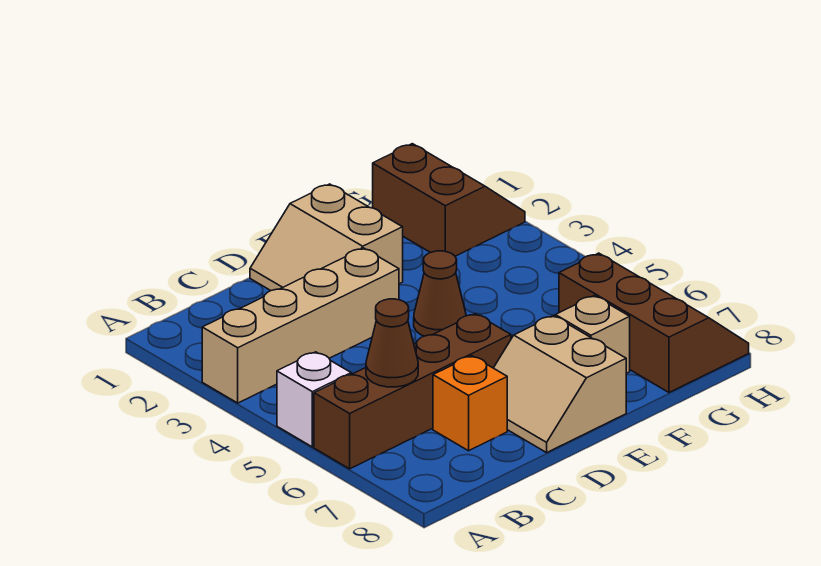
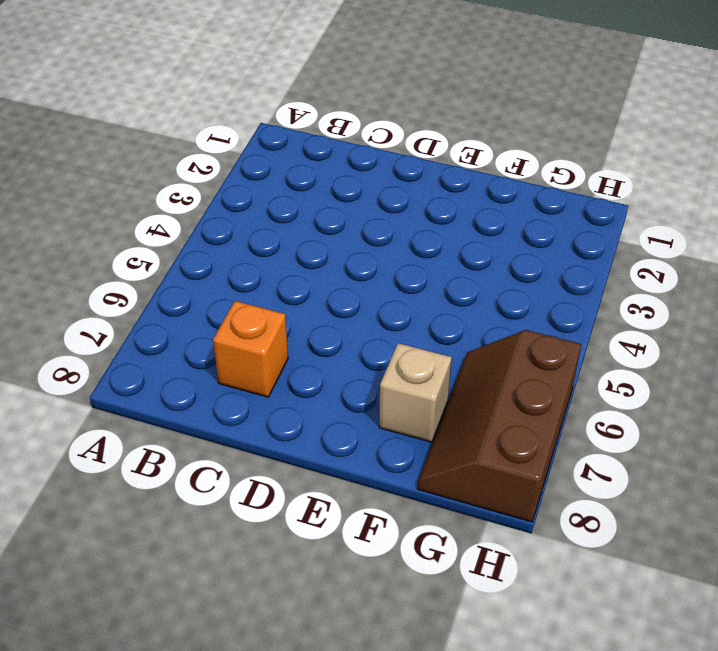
brown slope G6:H8 level 1 top H -> brown slope G6:H8 level 1 top G
none -> tan brick A3:D3 level 1
none -> white brick A5 level 1

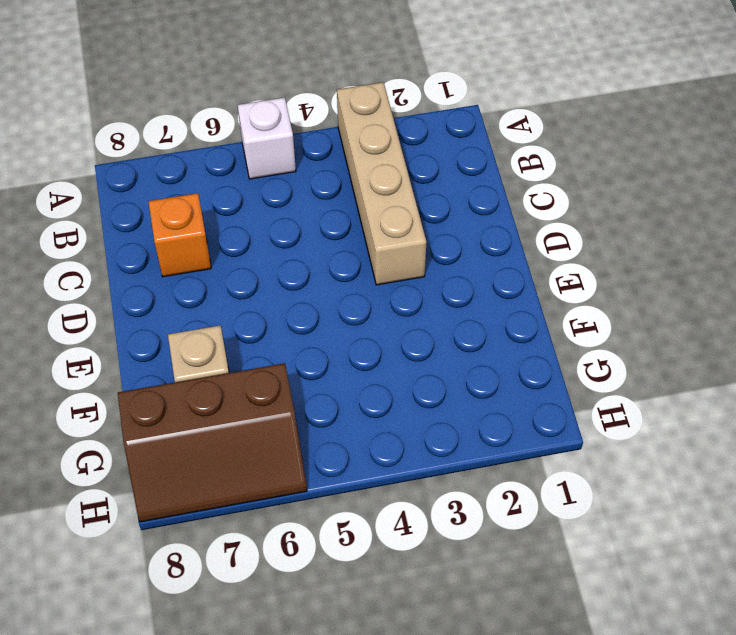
none -> brown brick A6:D6 level 1
none -> tan slope D1:E2 level 1 top E

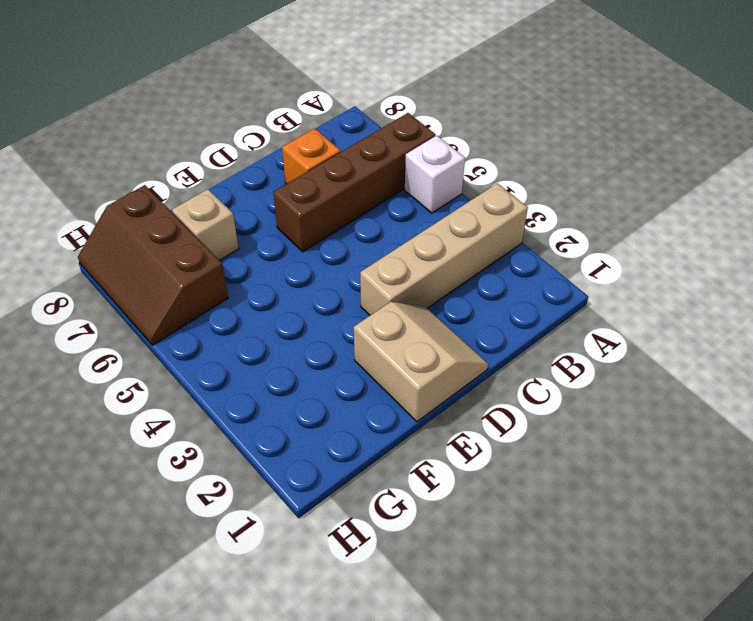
none -> tan slope D7:E8 level 1 top E
none -> brown cone E4 level 1

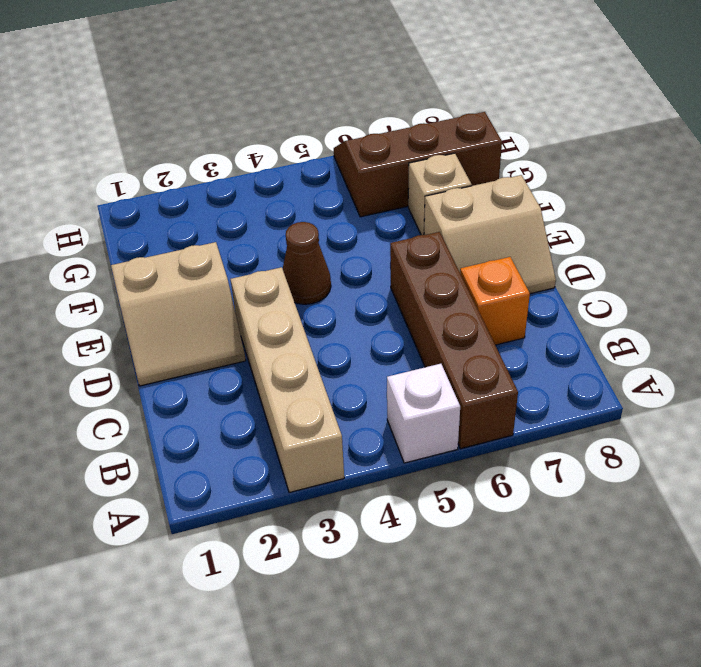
none -> brown slope G1:H2 level 1 top G
none -> brown cone B6 level 2

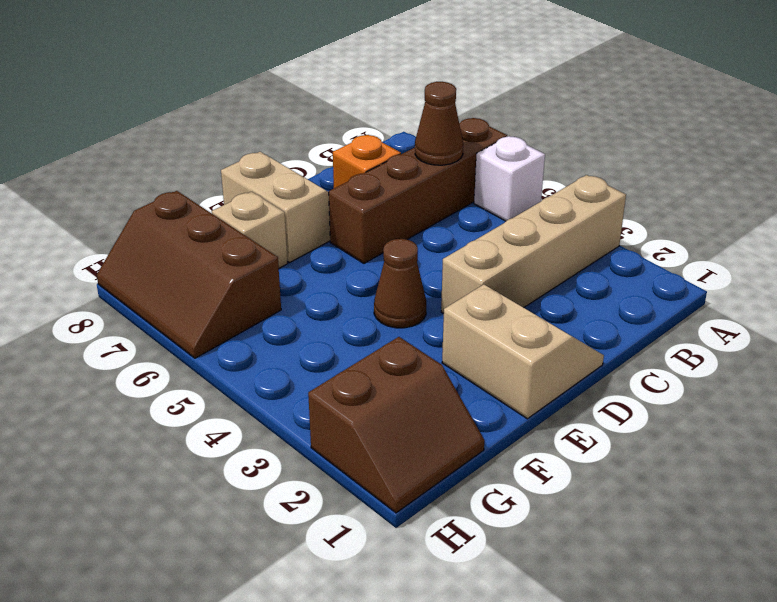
brown slope G1:H2 level 1 top 2 -> brown slope G1:H2 level 1 top G

